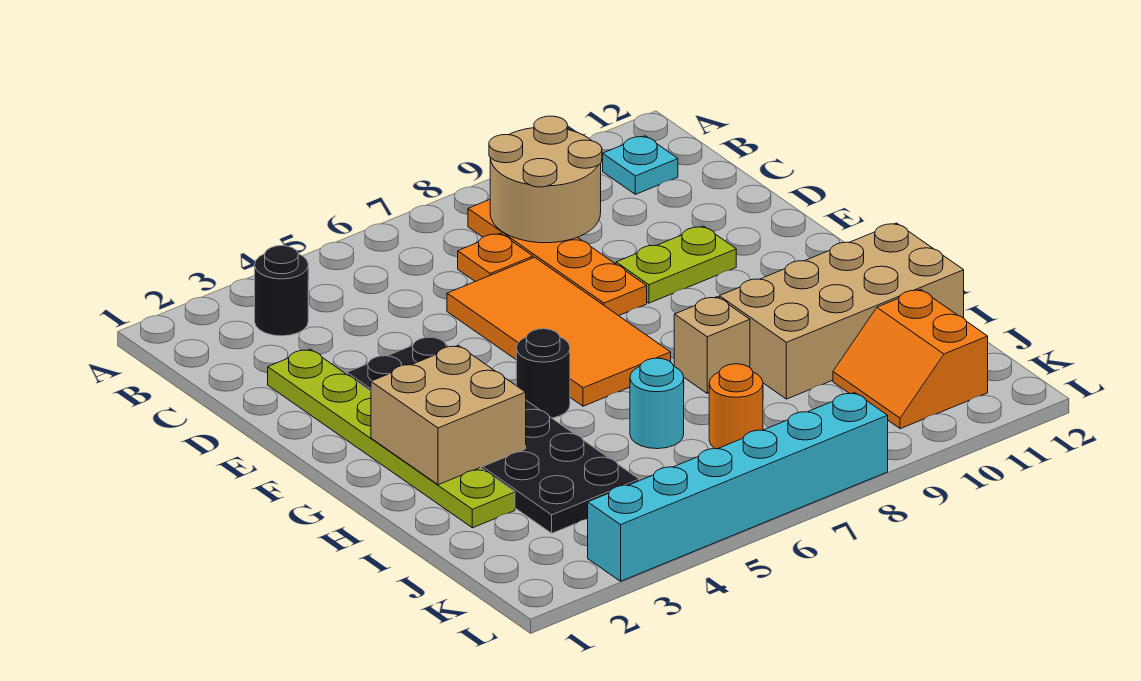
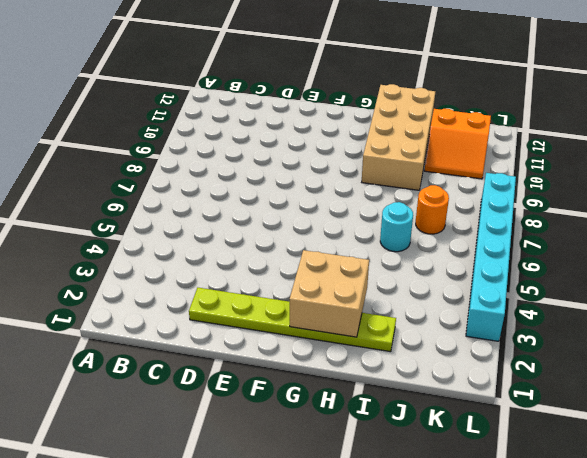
none -> black round brick B3 level 1
none -> orange plate B8:E8 level 1
none -> cyan plate B11 level 1

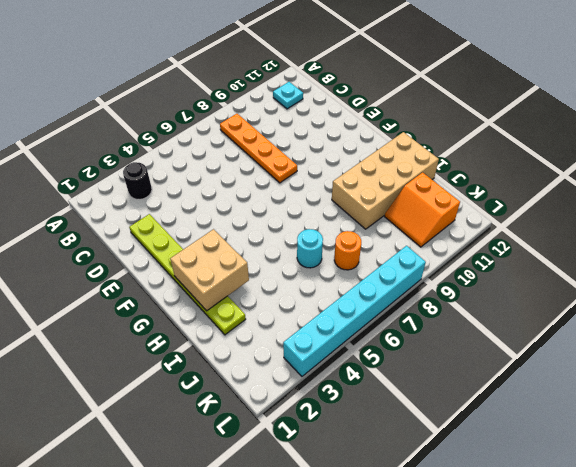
none -> orange plate C7 level 1
none -> orange tile D6:G7 level 1
none -> black plate E3:J4 level 1

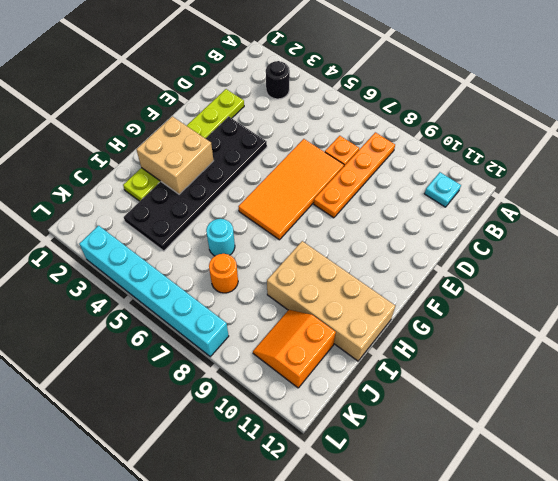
none -> lime plate E9:E10 level 1
none -> black round brick G5 level 1
none -> tan brick H8 level 1

